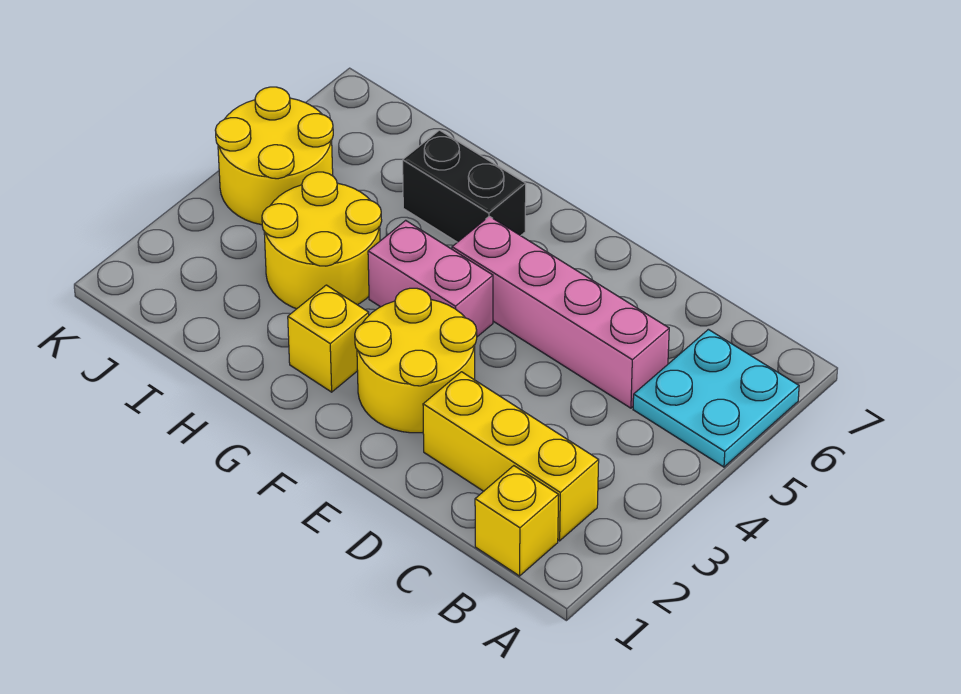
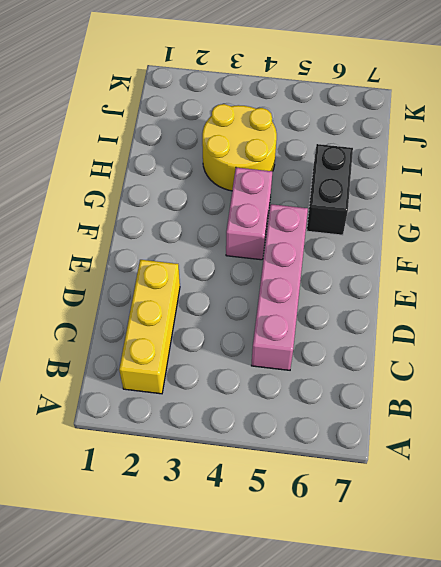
none -> cyan plate A5:B6 level 1
none -> yellow brick B1 level 1

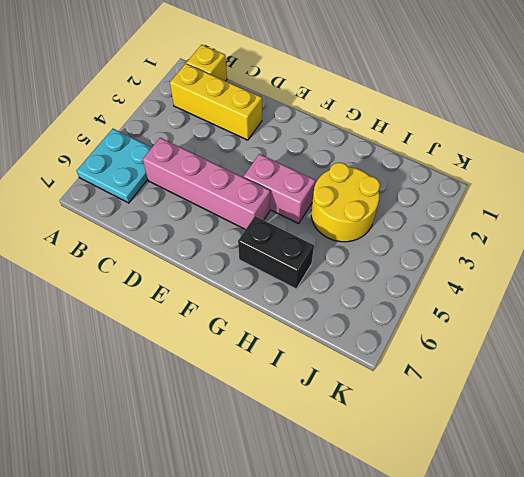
none -> yellow round brick E2:F3 level 1
none -> yellow brick G2 level 1

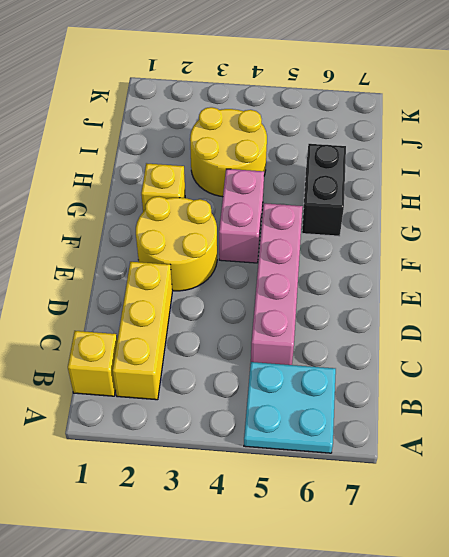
none -> yellow round brick J4:K5 level 1

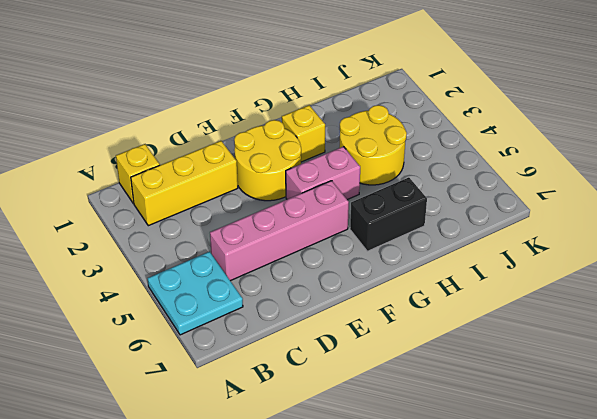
none -> yellow round brick J4:K5 level 1

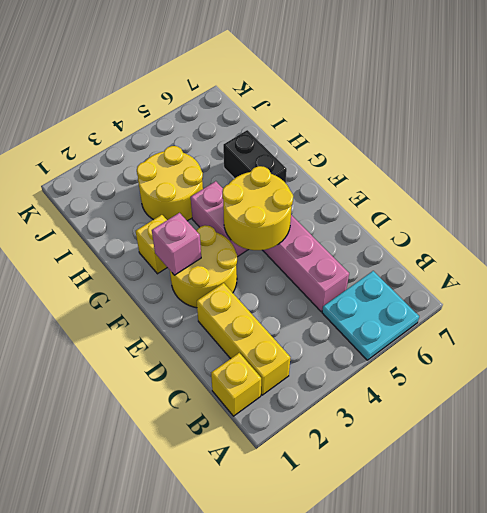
yellow round brick E4:F5 level 2 -> yellow round brick J4:K5 level 1
pink brick F2 level 2 -> none

